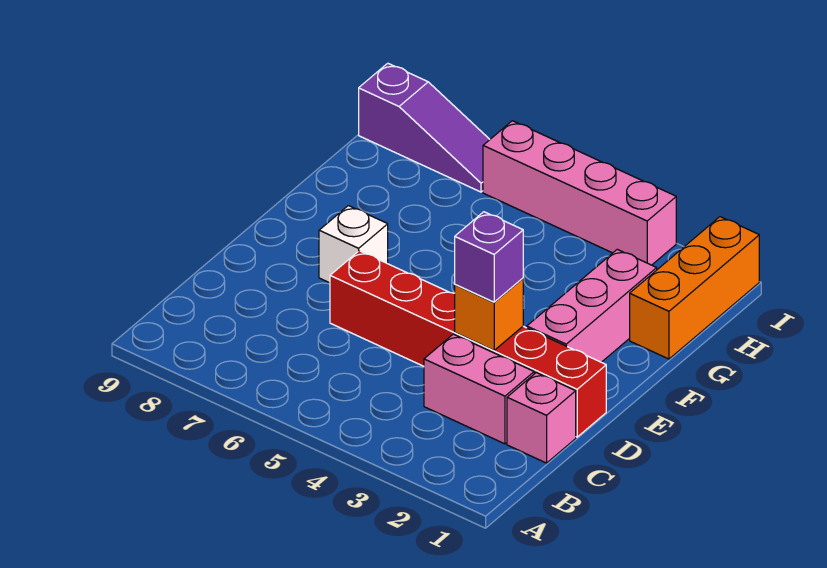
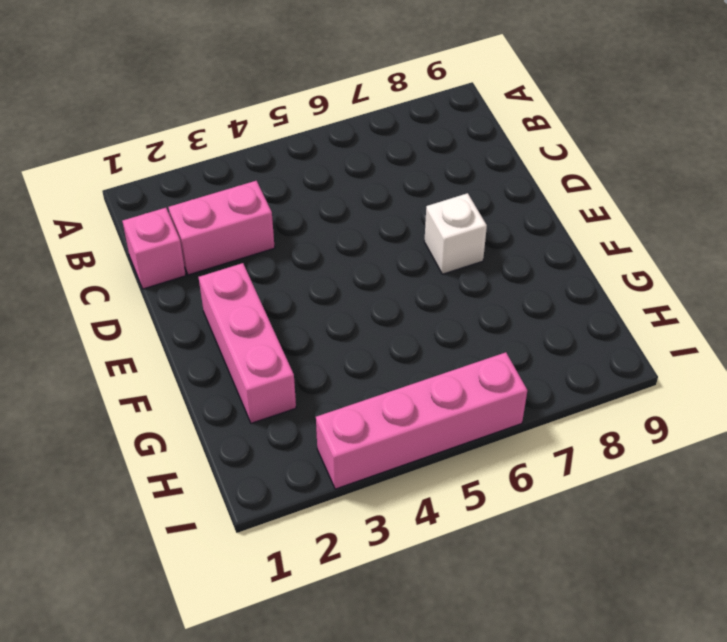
none -> red brick D1:D6 level 1
none -> orange brick G1:I1 level 1

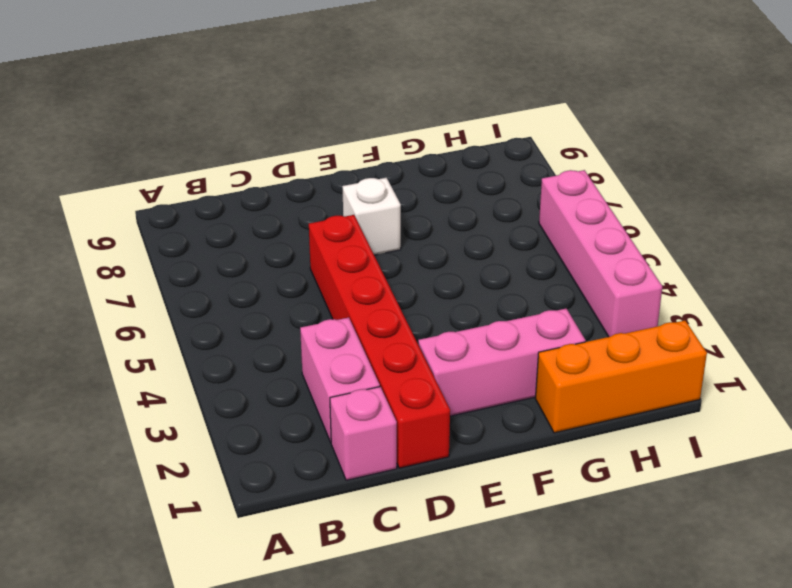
none -> purple slope I7:I9 level 1 top 9
none -> orange brick D3 level 2

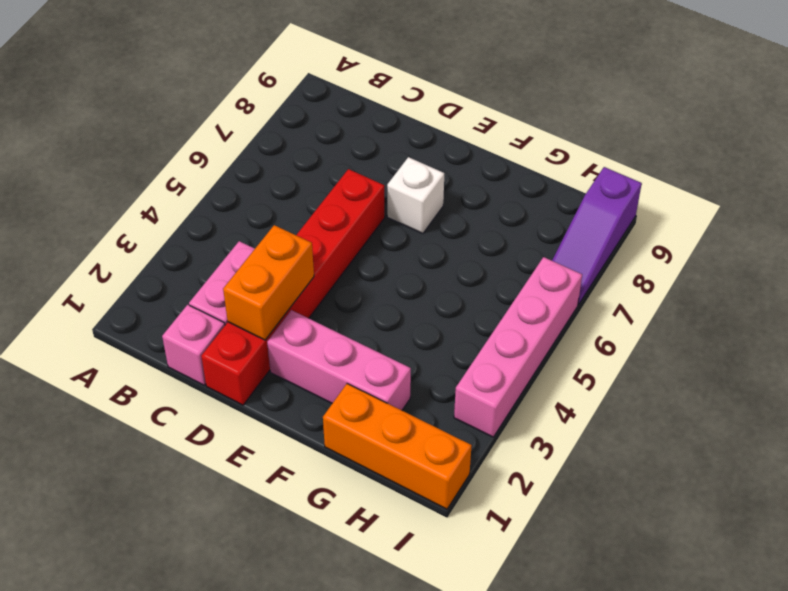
orange brick D2:D3 level 2 -> orange brick D3 level 2
none -> purple brick D3 level 3

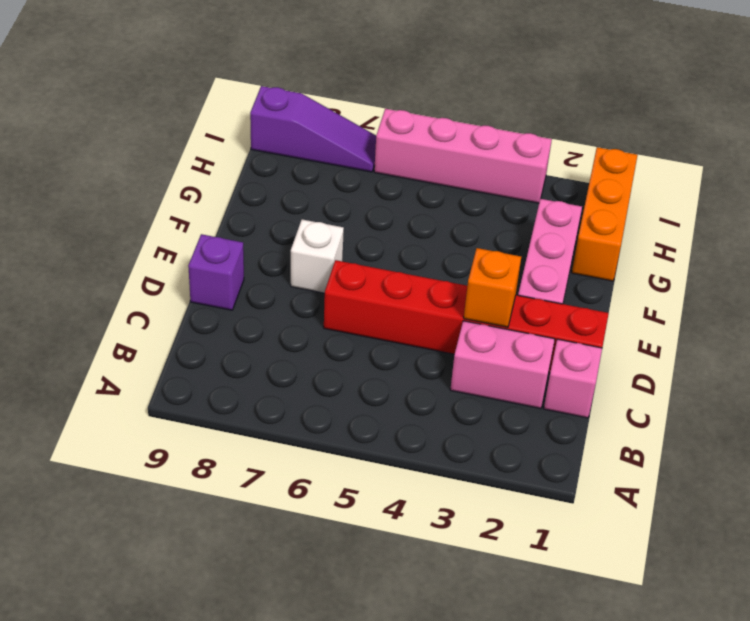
purple brick D9 level 1 -> purple brick D3 level 3

